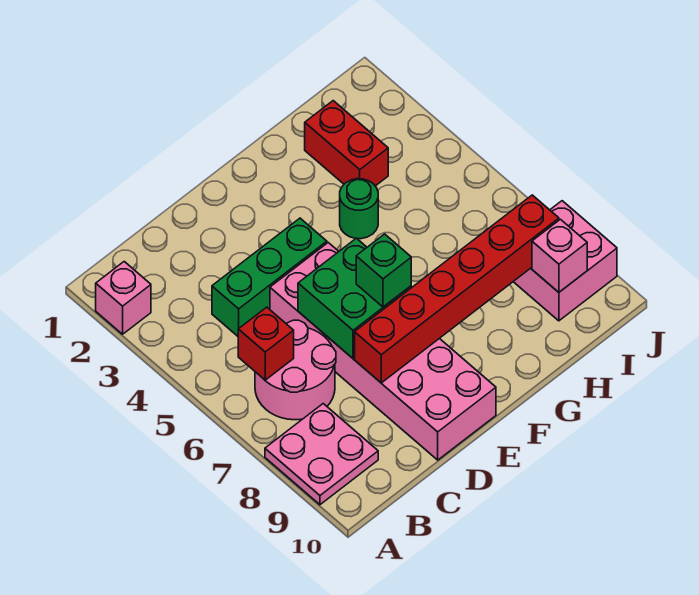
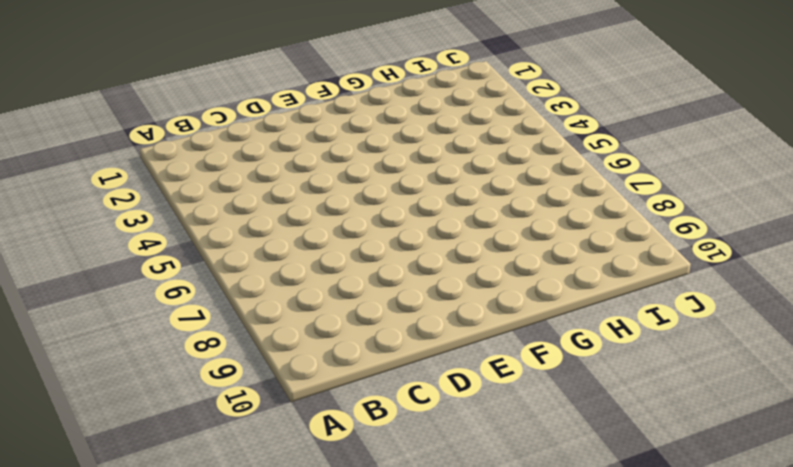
none -> pink brick A2 level 1
none -> pink plate A8:B9 level 1
none -> pink round brick B6:C7 level 1

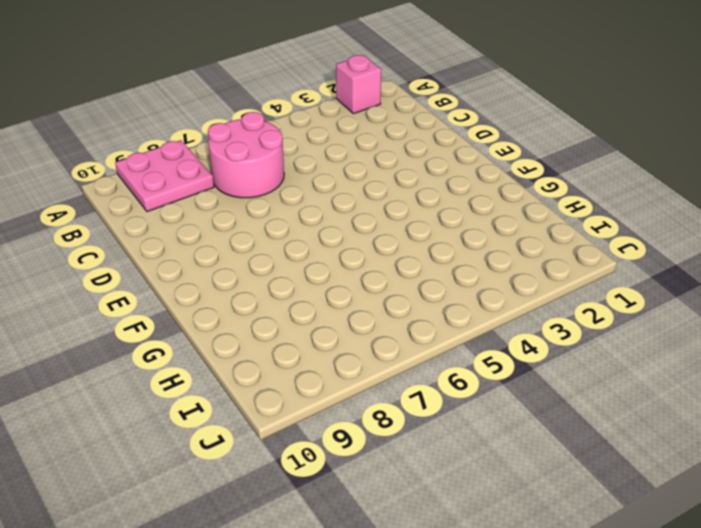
none -> green brick C4:E4 level 1
none -> pink brick D5:E10 level 1
none -> green round brick G4 level 1

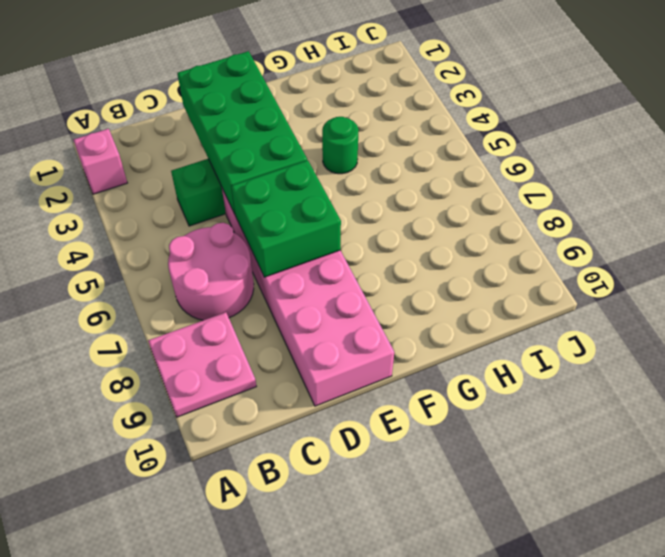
green brick D2:E5 level 2 -> none
none -> red brick H2:H3 level 1
none -> pink brick I8:J9 level 1
none -> red brick B6 level 2

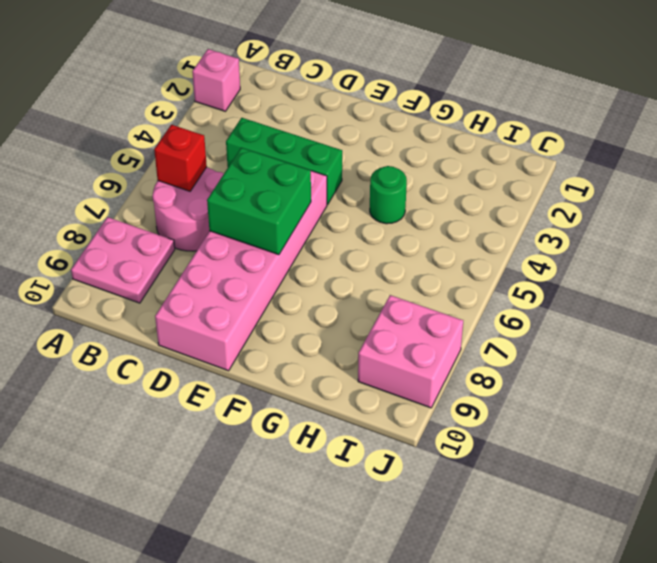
none -> red brick H2:H3 level 1
none -> red brick D8:I8 level 2
none -> pink brick I9 level 2

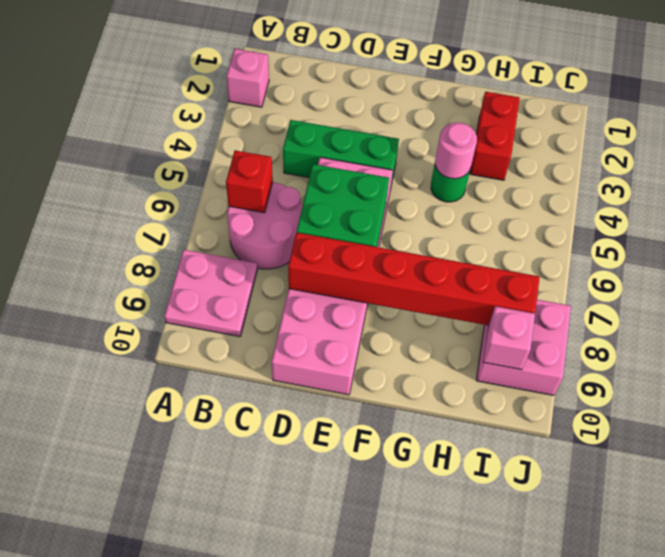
pink round brick G4 level 2 -> none
none -> green brick E7 level 3

